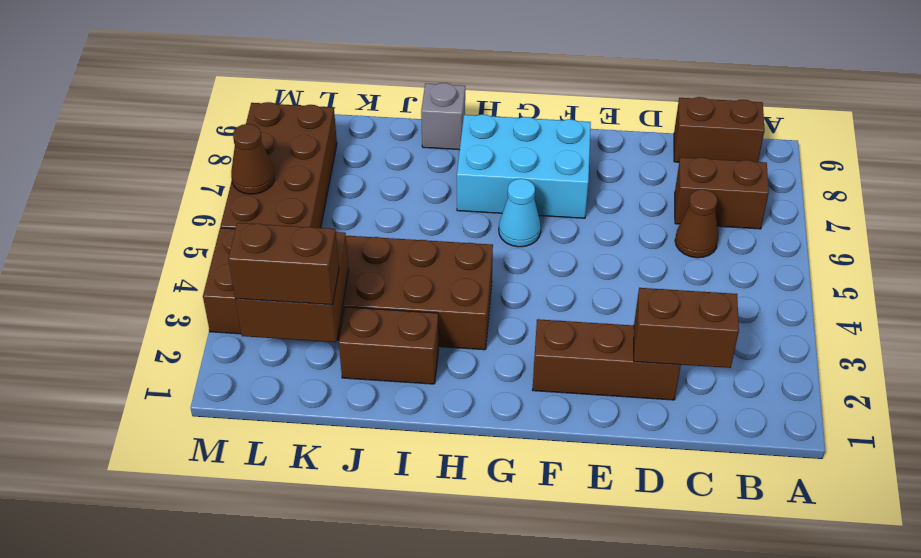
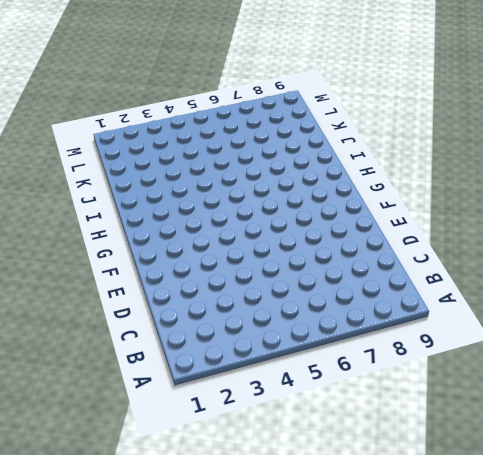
none -> brown brick B7:C7 level 1
none -> brown brick B9:C9 level 1
none -> brown cone C6 level 1

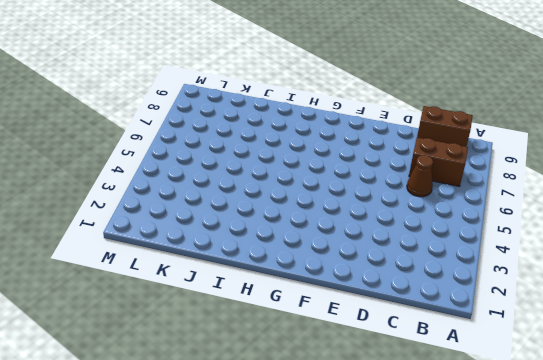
none -> brown brick D2:F2 level 1
none -> cyan brick F7:H8 level 1
none -> cyan cone G6 level 1

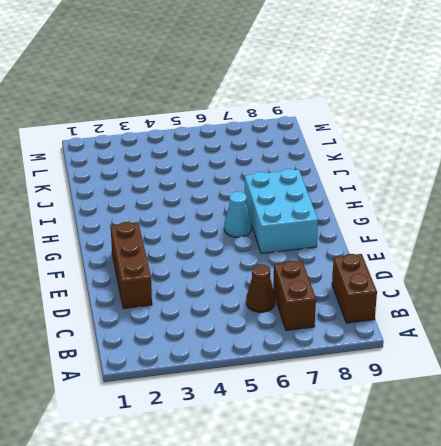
none -> brown brick H3:M4 level 1
none -> brown brick I2:J2 level 1
none -> grey brick I9 level 1

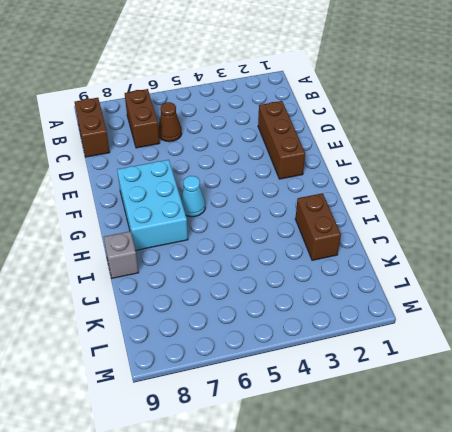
none -> brown brick H3:M4 level 1
none -> brown brick L5:M8 level 1
none -> brown brick C2:D2 level 2

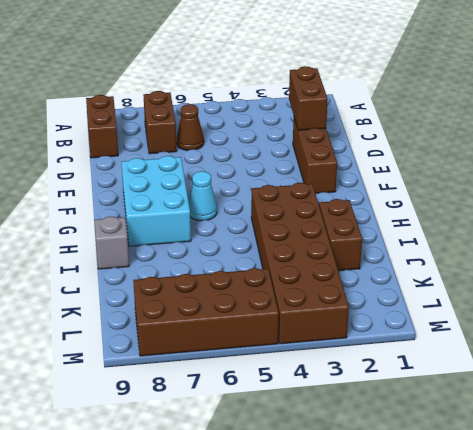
none -> brown brick K2:L3 level 2
none -> brown cone M6 level 2
none -> brown brick K2:L2 level 3

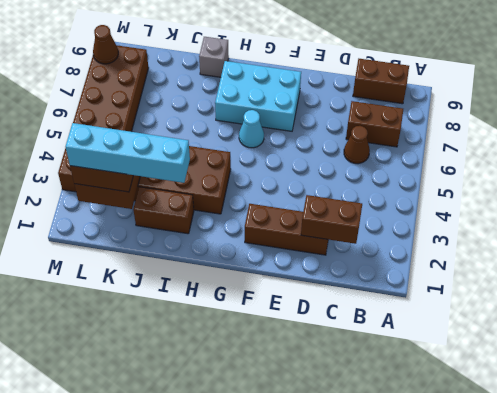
cyan brick I2:L2 level 4 -> none
brown cone M8 level 2 -> brown cone M6 level 2

